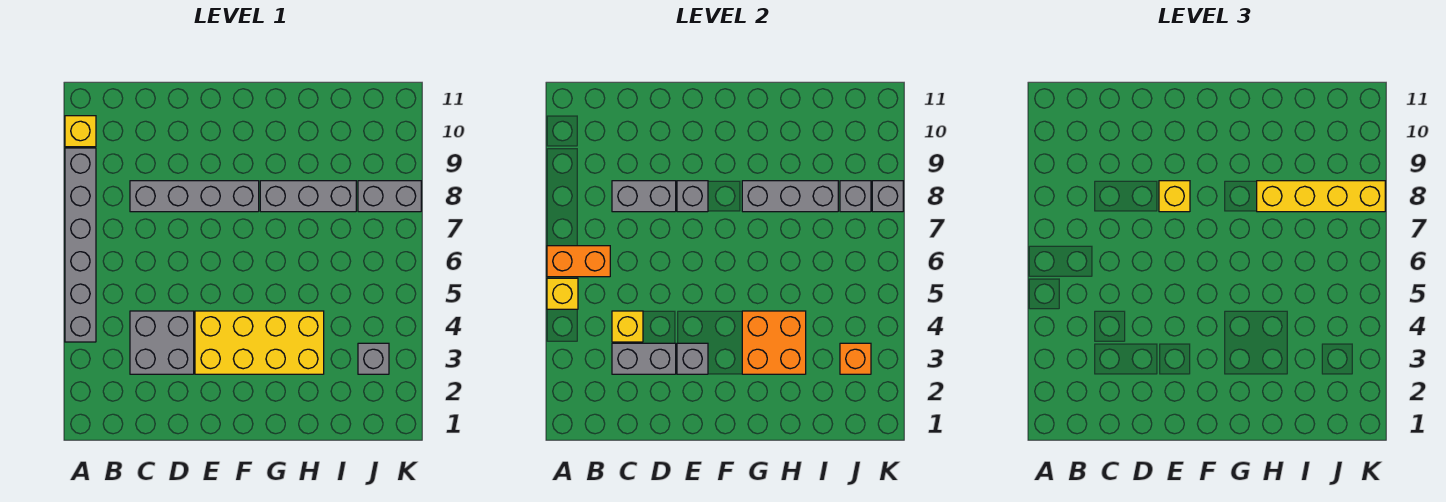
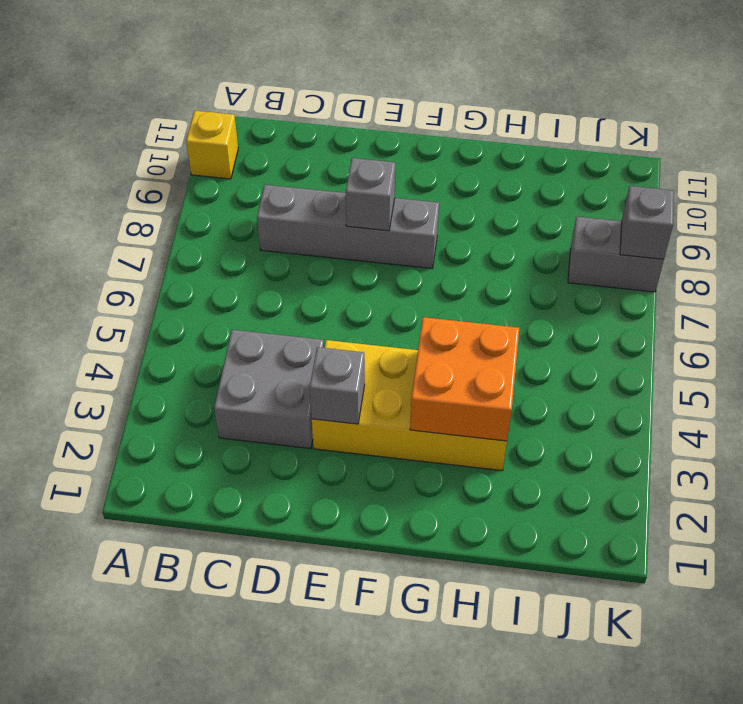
none -> grey brick A4:A9 level 1
none -> grey brick G8:I8 level 1
none -> grey brick J3 level 1

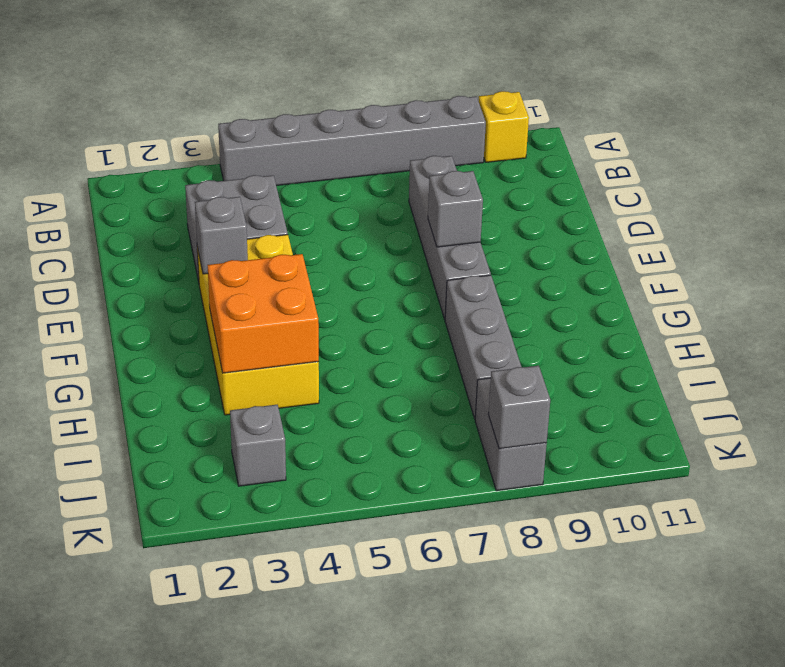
none -> yellow brick A5 level 2
none -> orange brick A6:B6 level 2
none -> grey brick C3:D3 level 2

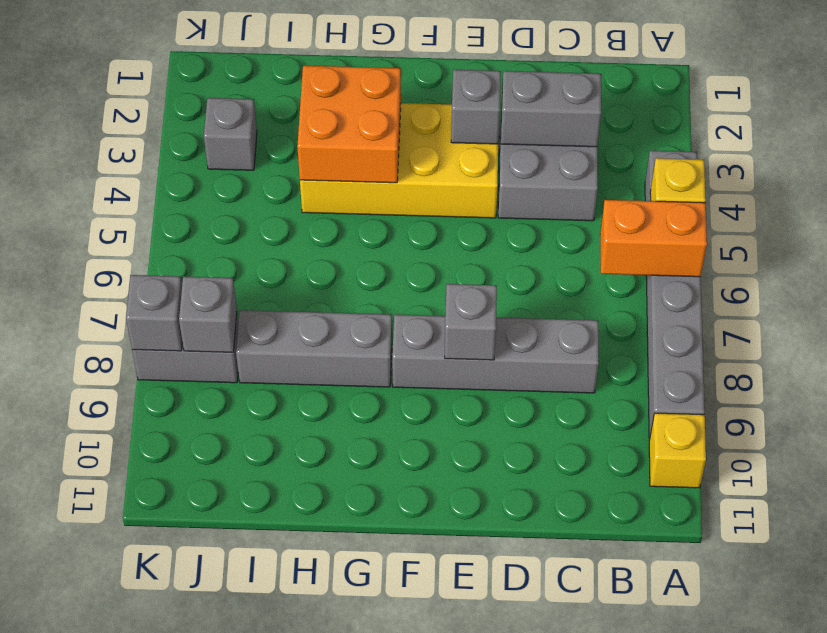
none -> yellow brick C4 level 2
none -> grey brick C8:D8 level 2
none -> grey brick G8:I8 level 2

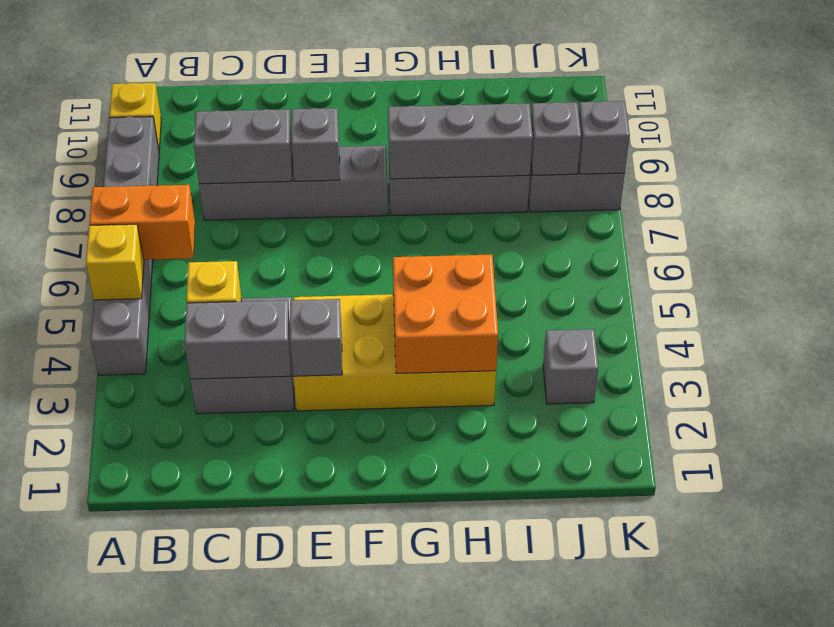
none -> orange brick J3 level 2
none -> yellow brick E8 level 3
none -> yellow brick H8:K8 level 3

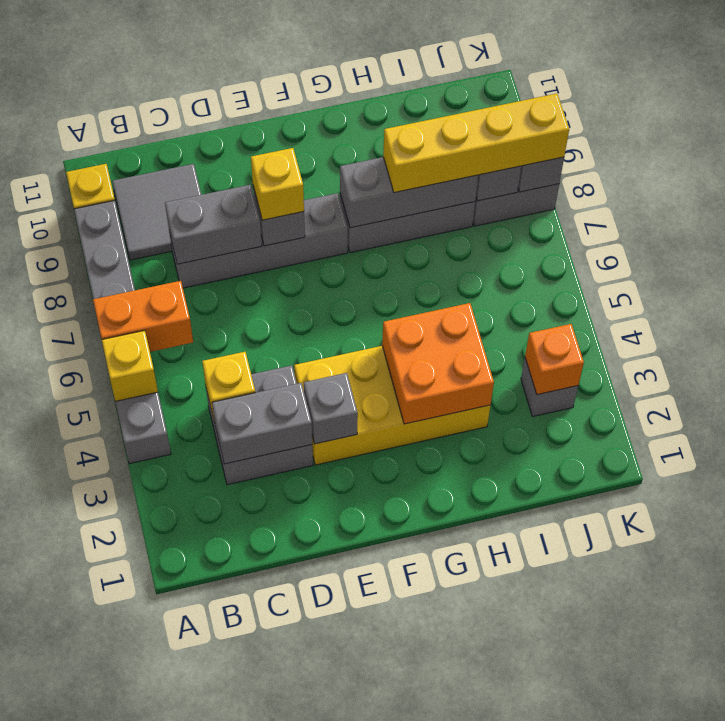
grey tile B9:C10 level 1 -> none

